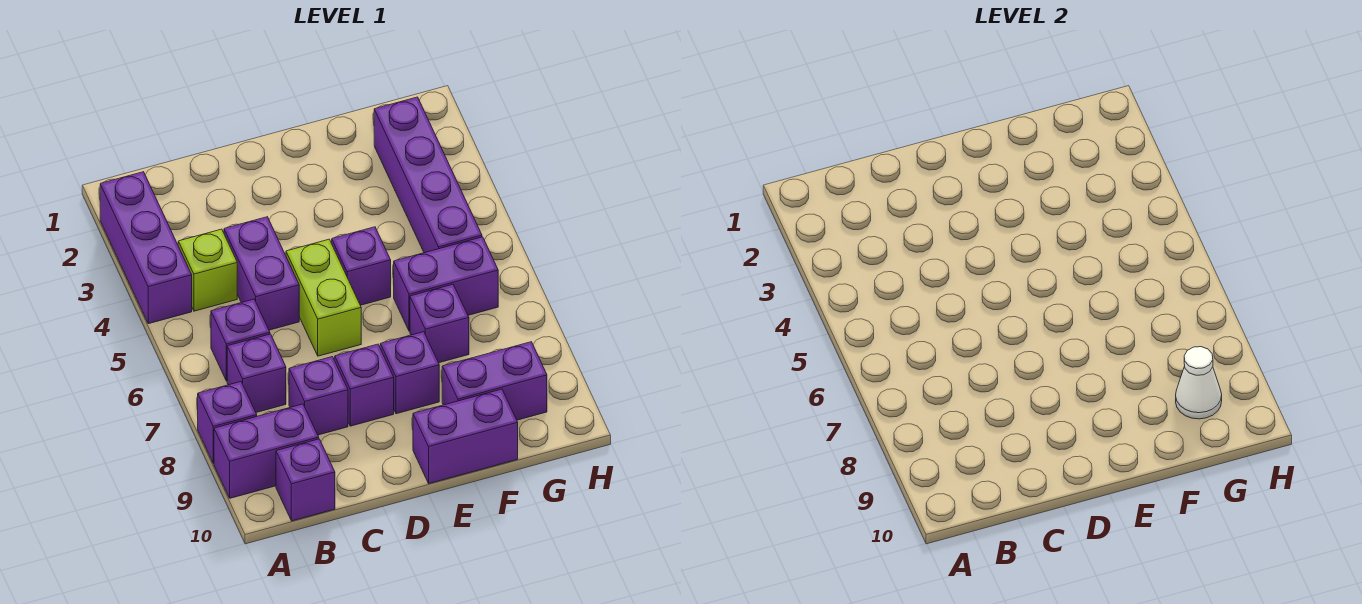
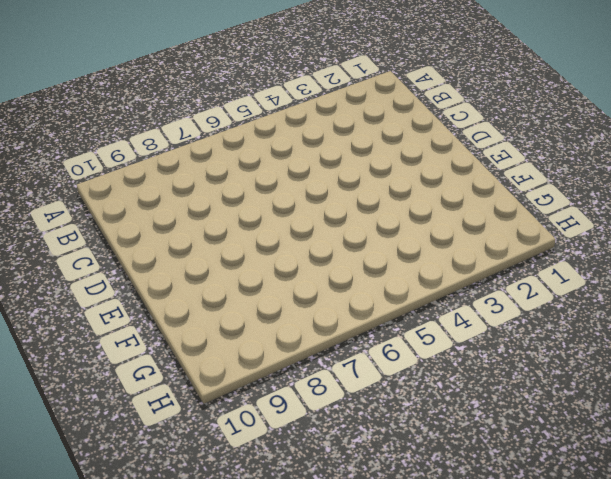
none -> purple brick A2:A4 level 1
none -> purple brick A8 level 1
none -> purple brick A9:B9 level 1

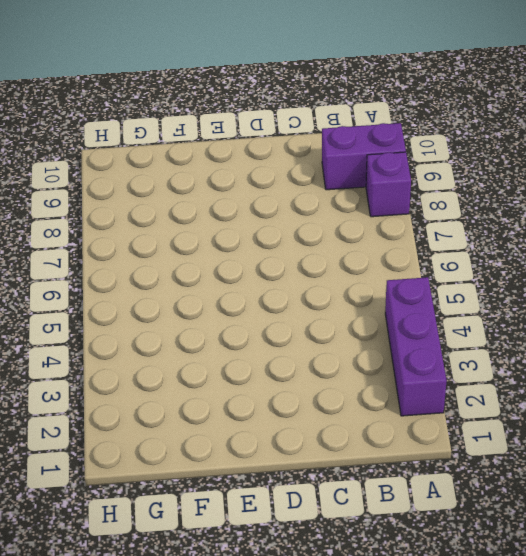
none -> lime brick B4 level 1
none -> purple brick B6 level 1
none -> purple brick B7 level 1

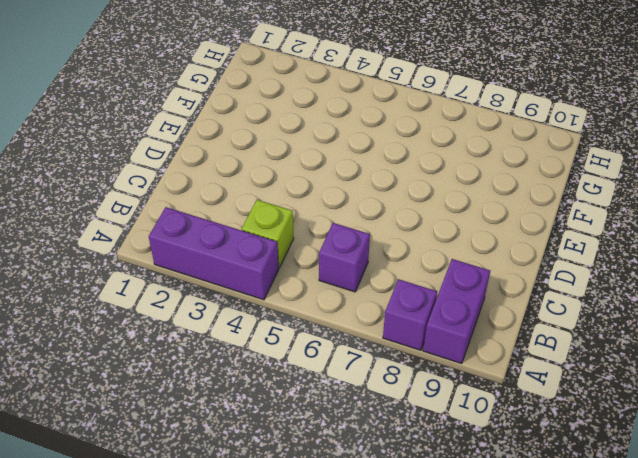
none -> purple brick B7 level 1
none -> purple brick B10 level 1
none -> purple brick C4:C5 level 1

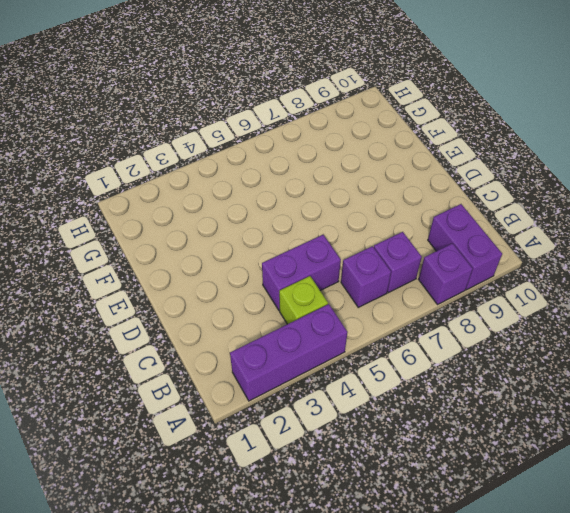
none -> purple brick B10 level 1
none -> purple brick C8 level 1
none -> lime brick D5:D6 level 1

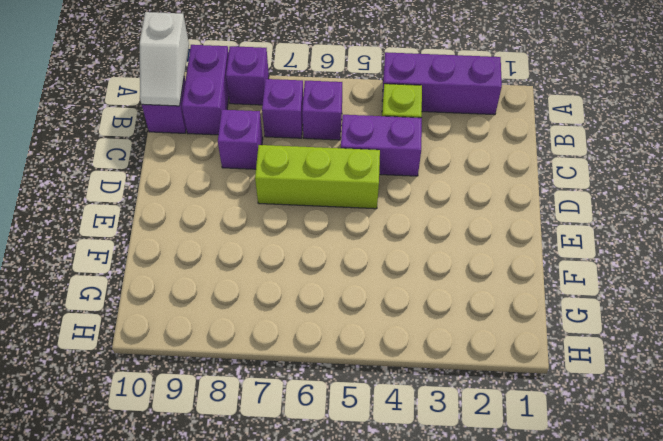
white slope A10:B10 level 2 top A -> none
lime brick D5:D7 level 1 -> lime brick D5:D6 level 1
none -> purple brick D8 level 1
none -> purple brick E5 level 1
none -> purple brick E8 level 1

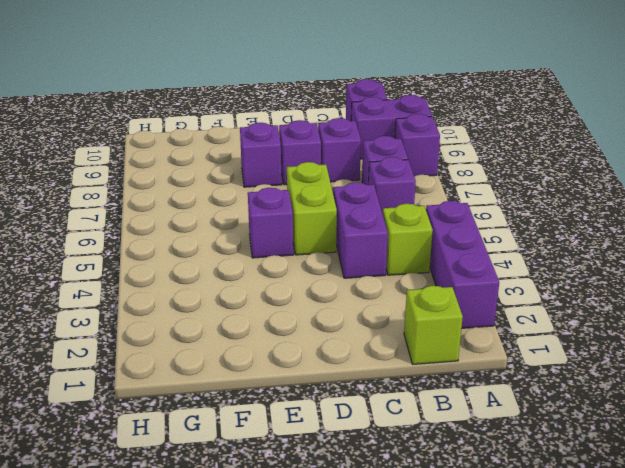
lime brick B1 level 1 -> none
none -> purple brick E10:F10 level 1
none -> purple brick F6:G6 level 1
none -> purple brick F7 level 1

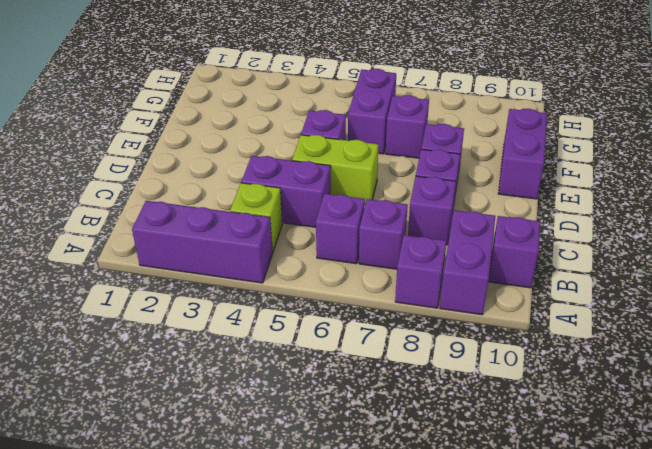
none -> purple brick F9:G9 level 1
none -> purple brick G2:G5 level 1
none -> white cone G9 level 2

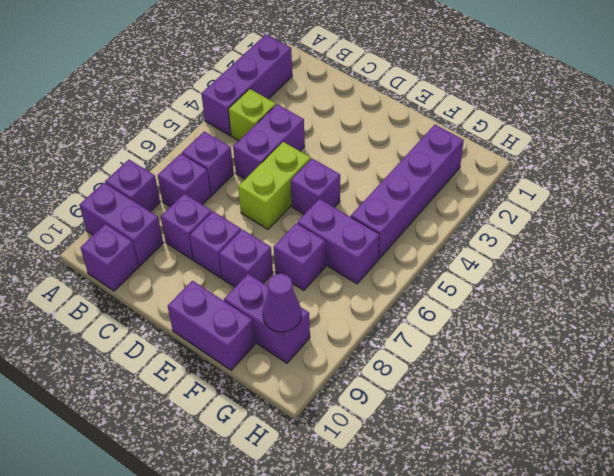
purple cone G9 level 2 -> white cone G9 level 2

